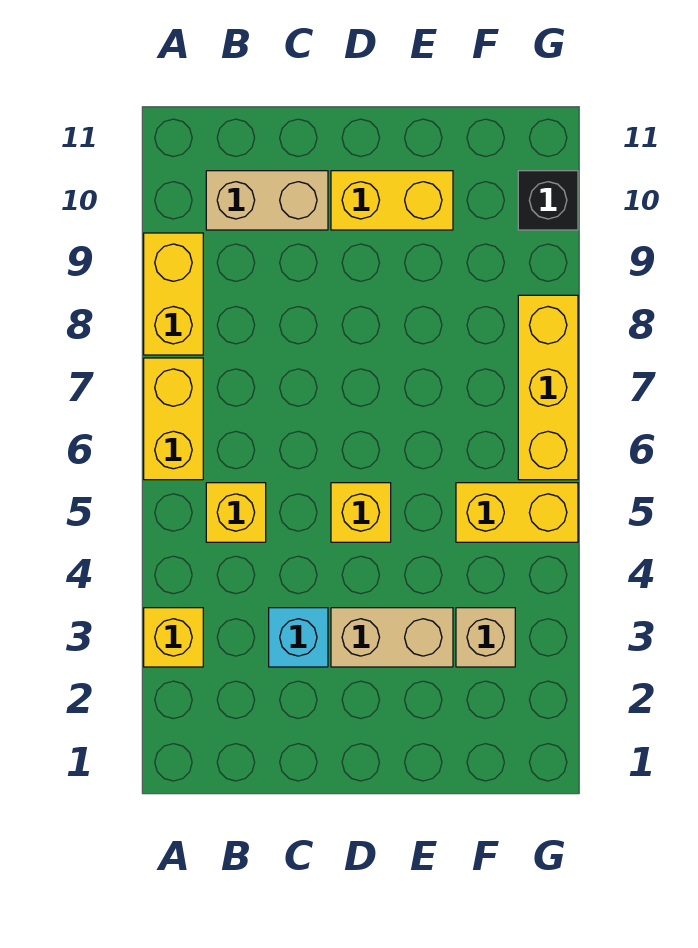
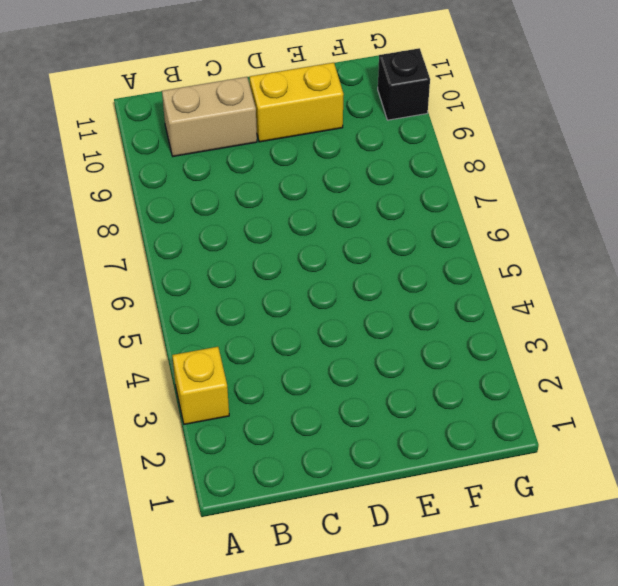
none -> yellow brick A6:A7 level 1
none -> yellow brick A8:A9 level 1
none -> yellow brick B5 level 1

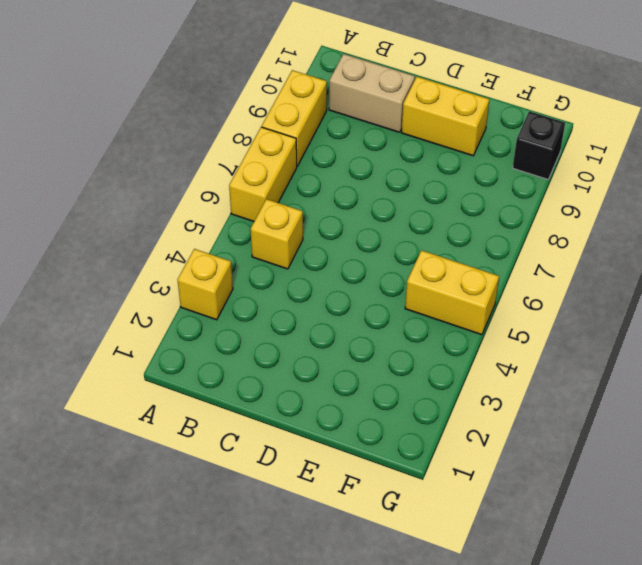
none -> cyan brick C3 level 1
none -> tan brick D3:E3 level 1
none -> yellow brick D5 level 1

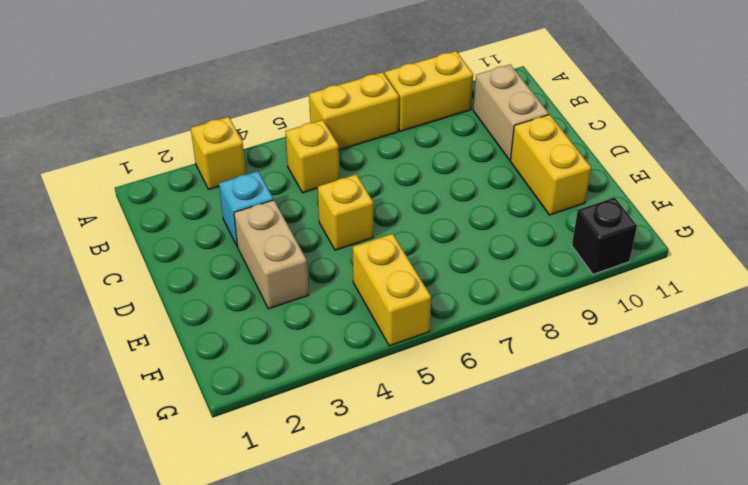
none -> tan brick F3 level 1
none -> yellow brick G6:G8 level 1

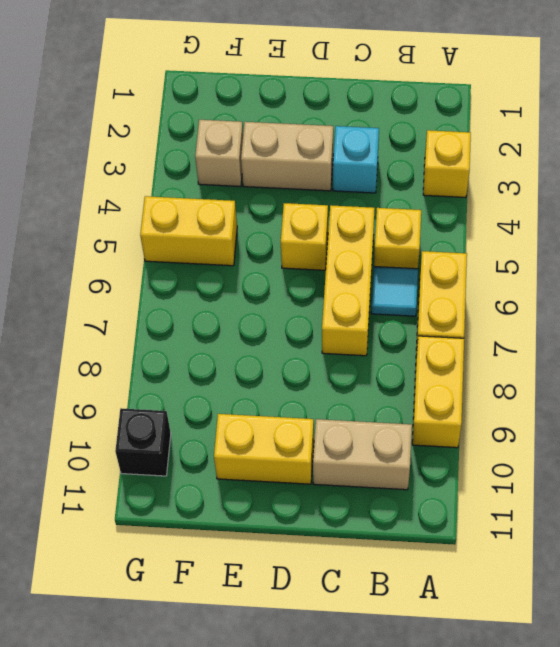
cyan tile B6 level 1 -> none
yellow brick C5:C7 level 1 -> yellow brick G6:G8 level 1

